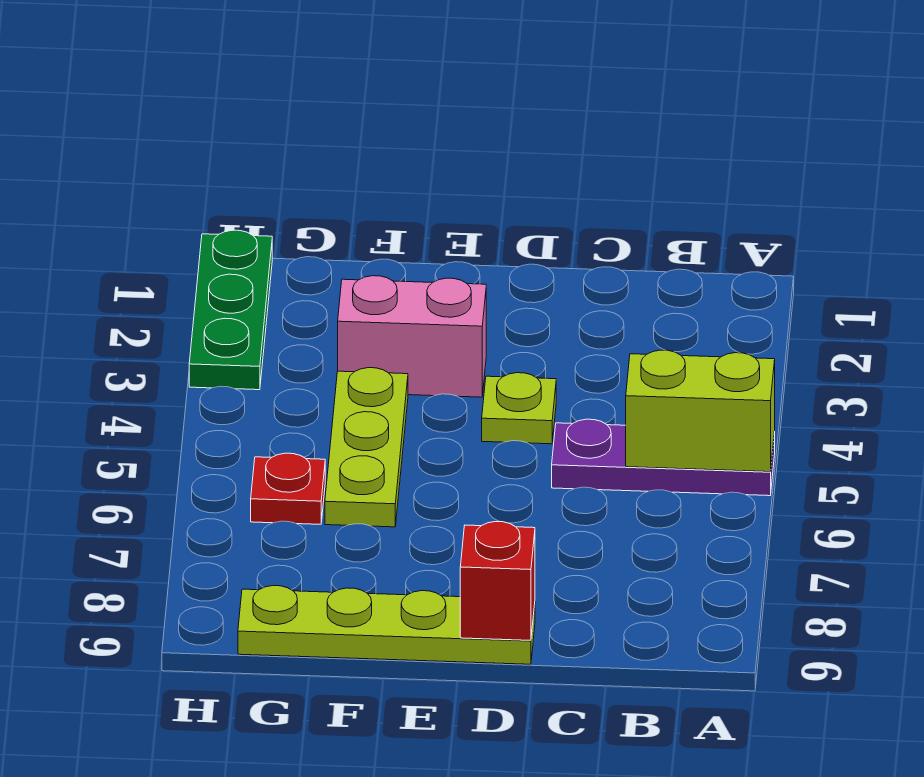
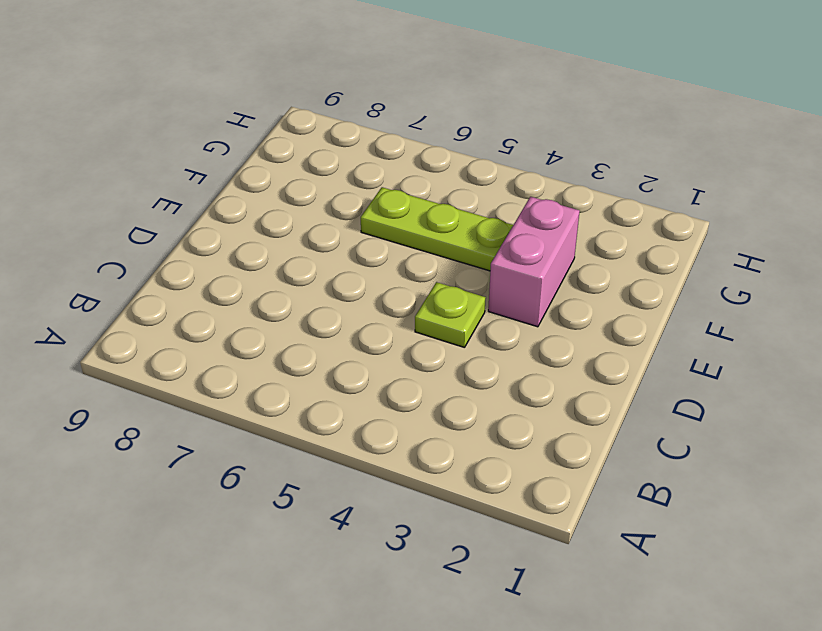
none -> purple plate A5:C5 level 1
none -> lime plate D9:G9 level 1

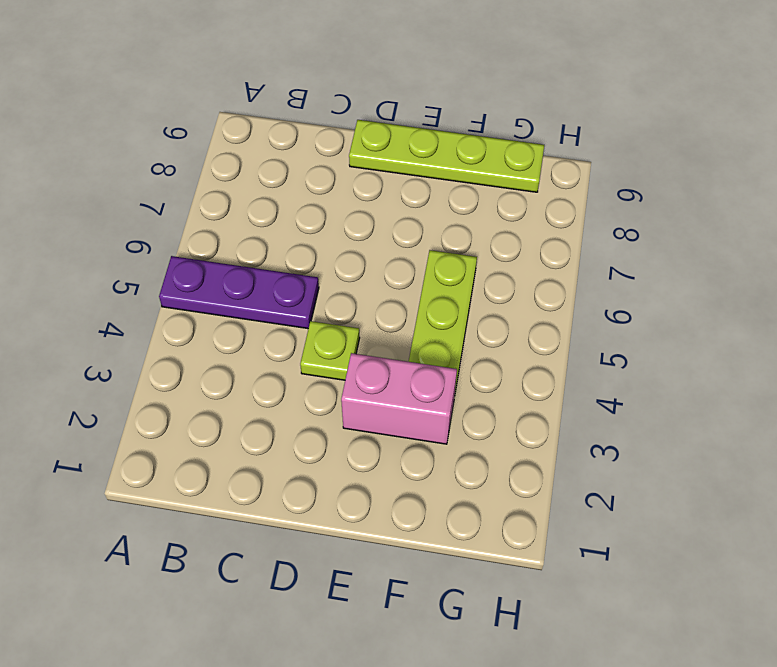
none -> red plate G6 level 1
none -> green plate H1:H3 level 1

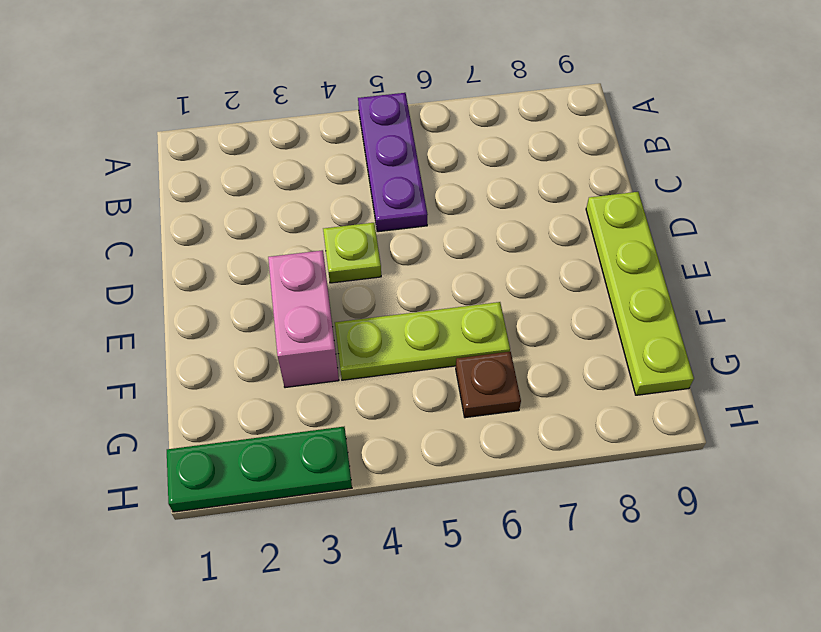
brown plate G6 level 1 -> red plate G6 level 1
none -> lime brick A5:B5 level 2
none -> red brick D9 level 2

